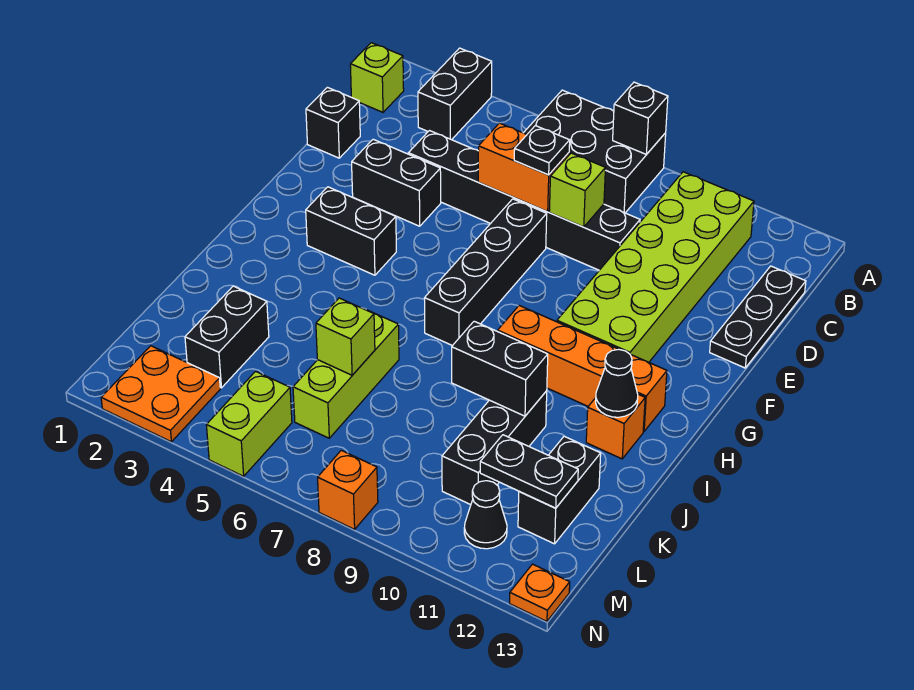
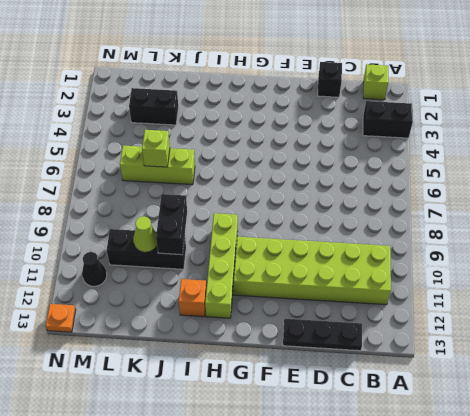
lime brick H9:H12 level 1 -> orange brick H9:H12 level 1
lime cone K10 level 2 -> none
none -> black brick A6:B8 level 1
none -> black brick D4:D9 level 1
none -> black brick E3:E4 level 1

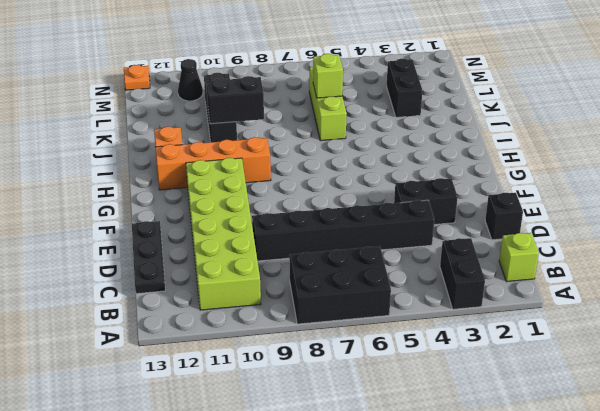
none -> black brick E7:H7 level 1
none -> black brick G3:G4 level 1
none -> black brick K12:L12 level 1

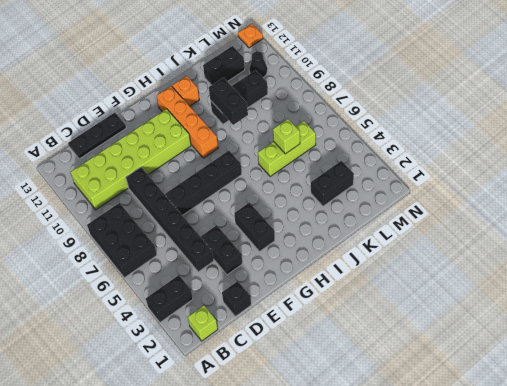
none -> orange plate M2:N3 level 1
none -> lime brick M5:N5 level 1
none -> orange brick N8 level 1

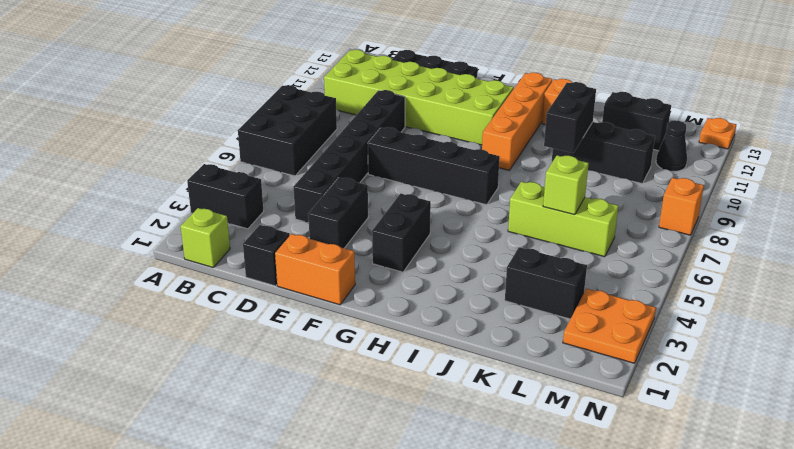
orange brick E1:F1 level 1 -> orange brick D6:D7 level 2
none -> lime brick M5:N5 level 1
none -> black brick A8 level 2
none -> lime brick D8 level 2

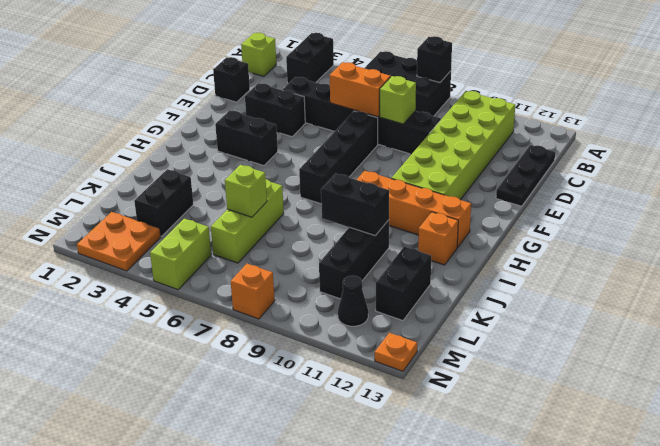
none -> black cone I12 level 2
none -> black plate L11:L12 level 2
none -> black plate D7 level 3

